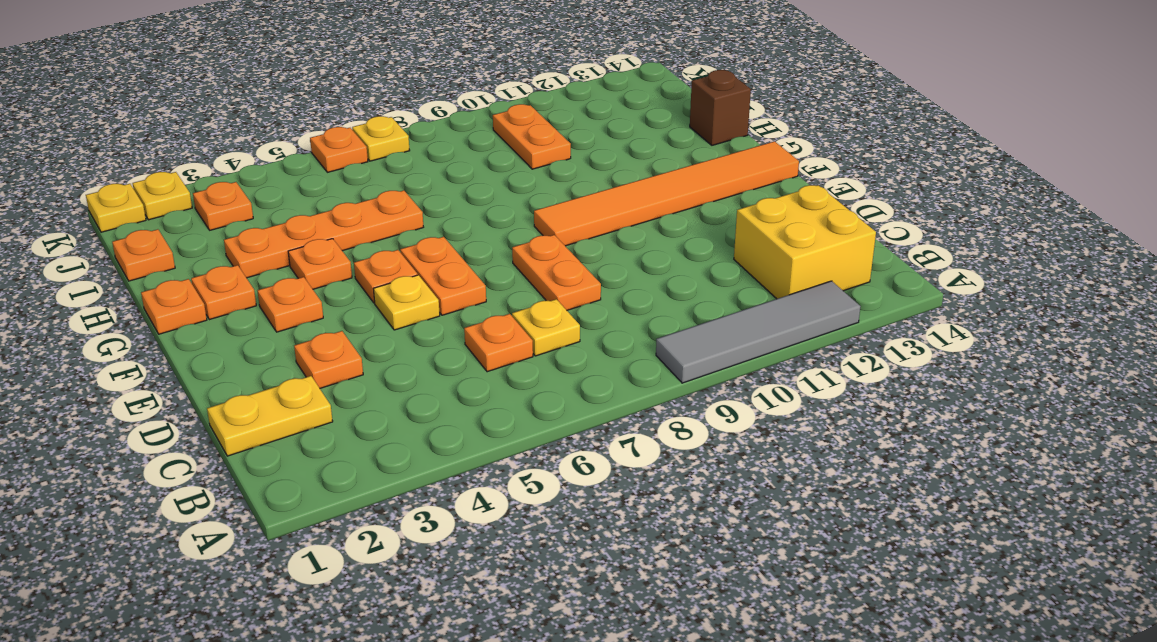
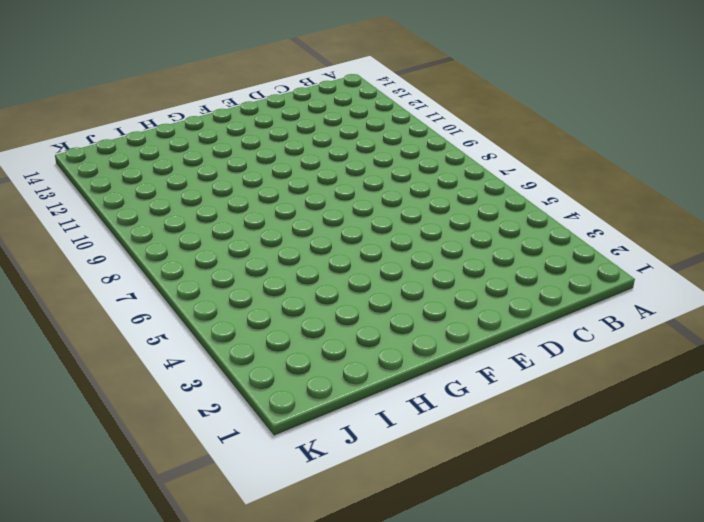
none -> grey tile A9:A12 level 1
none -> yellow brick B12:C13 level 1
none -> yellow plate C1:C2 level 1

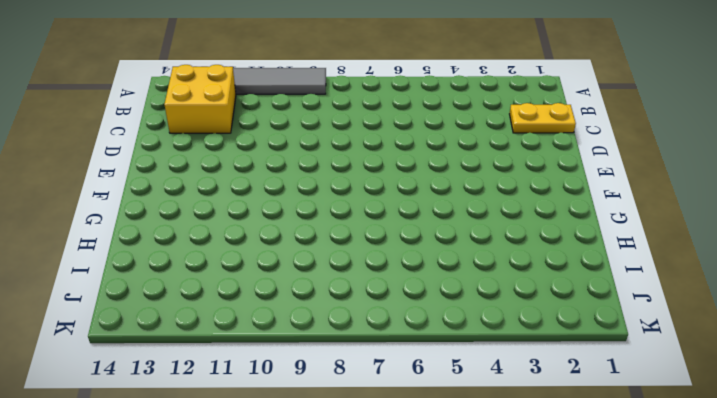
none -> orange plate C6 level 1
none -> yellow plate C7 level 1
none -> orange plate D3 level 1

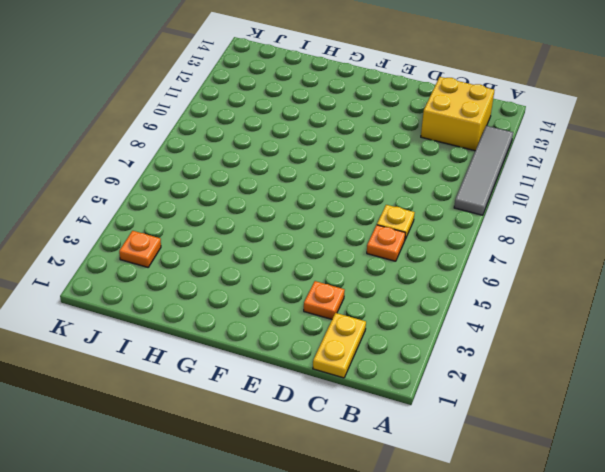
none -> orange plate D8:E8 level 1
none -> yellow plate E5 level 1
none -> orange plate E6:F6 level 1

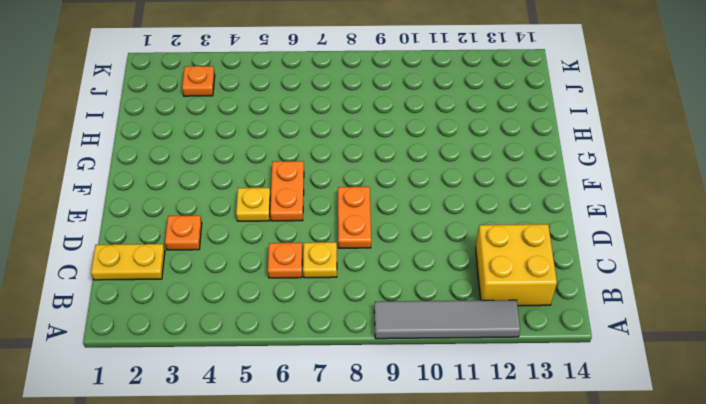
none -> orange plate F3 level 1
none -> orange plate F5 level 1
none -> orange tile F9:F14 level 1

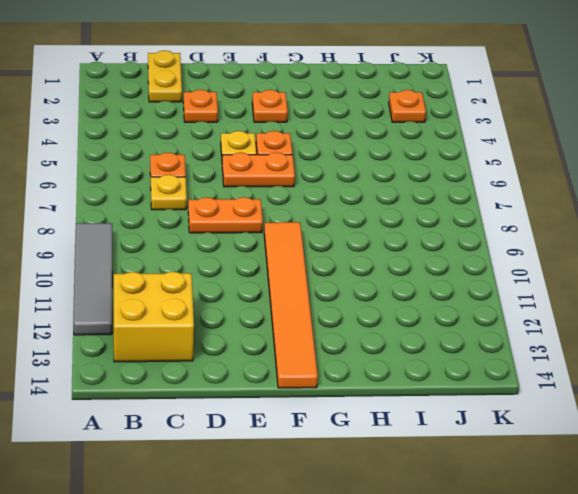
none -> orange plate G1 level 1
none -> orange plate G2 level 1
none -> orange plate G4 level 1

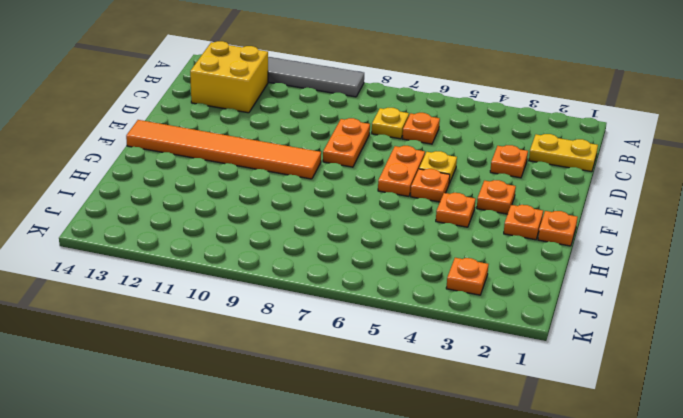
none -> orange plate H3:H6 level 1
none -> brown brick H14 level 1
none -> orange plate I1 level 1

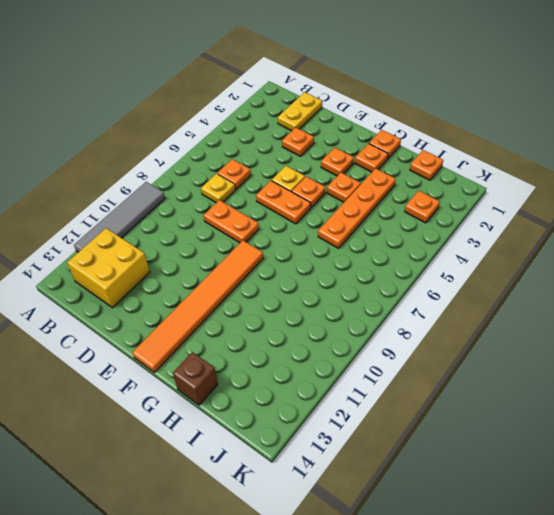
none -> orange plate I10:J10 level 1
none -> yellow plate K1 level 1
none -> yellow plate K2 level 1

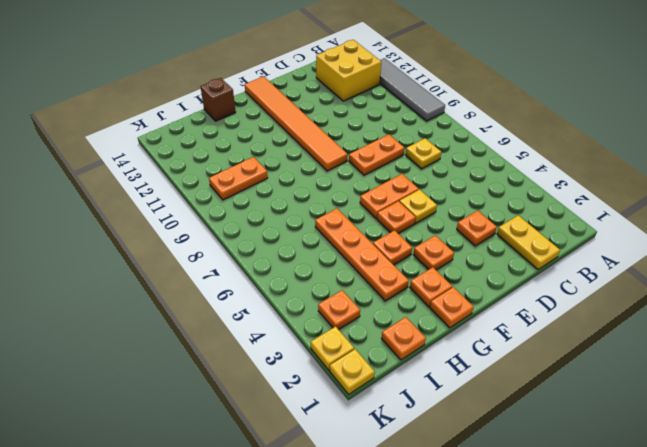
none -> orange plate C6 level 1
none -> orange plate K6 level 1
none -> yellow plate K7 level 1

